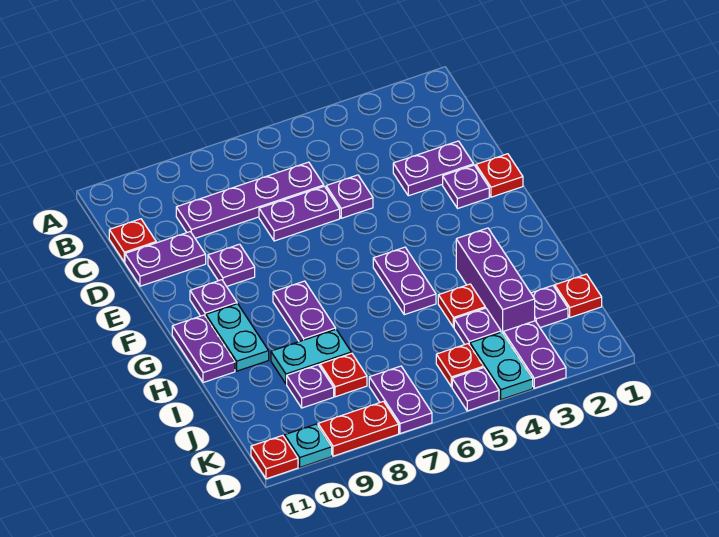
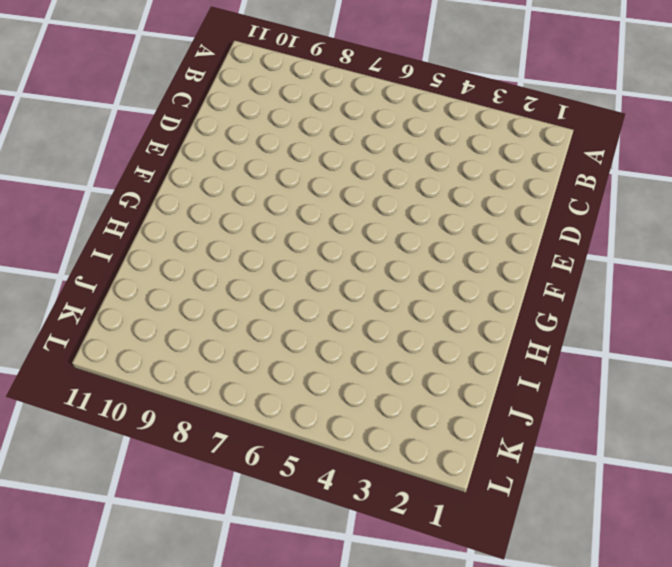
none -> purple plate C6:C9 level 1
none -> red plate C11 level 1
none -> purple plate D2:D3 level 1
none -> purple plate D5 level 1

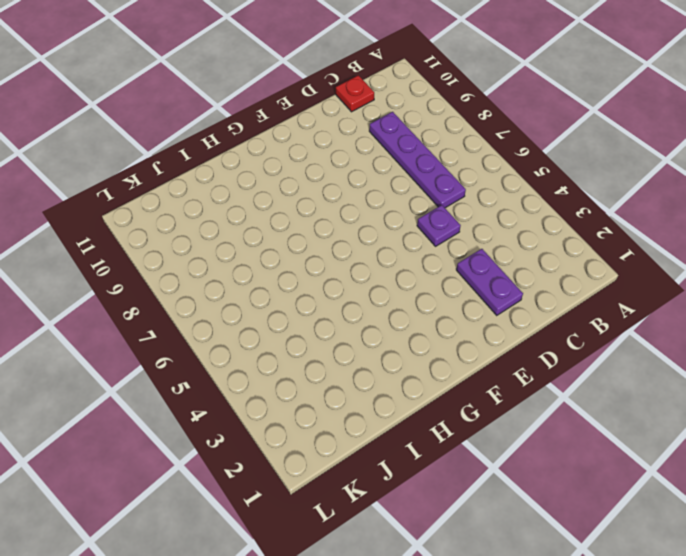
none -> purple plate D6:D7 level 1
none -> purple plate D10:D11 level 1
none -> red plate E1 level 1
none -> purple plate E2 level 1

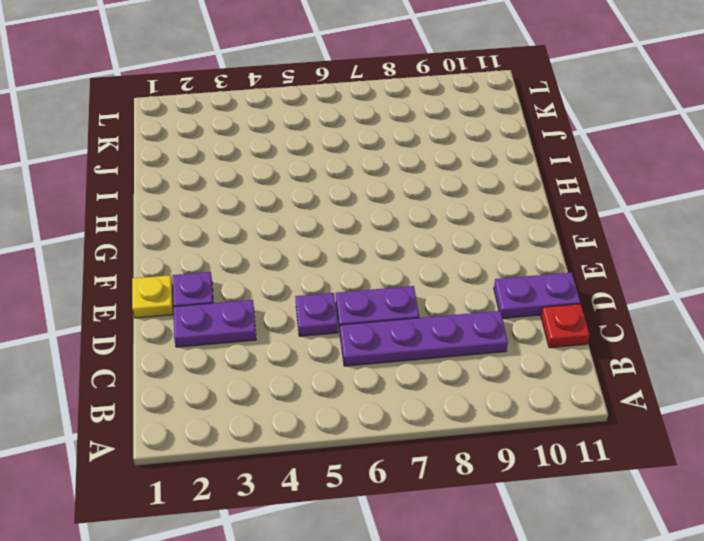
yellow plate E1 level 1 -> red plate E1 level 1
none -> purple plate E9 level 1
none -> purple plate F10 level 1
none -> purple plate G5:H5 level 1
none -> purple plate G8:H8 level 1

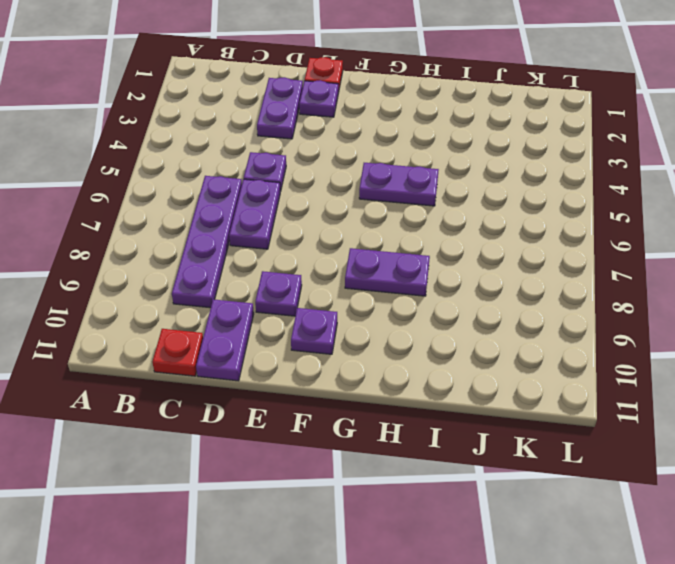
none -> cyan plate G10:H10 level 1
none -> purple plate G11:H11 level 1
none -> purple brick H3:J3 level 1
none -> red plate I4 level 1

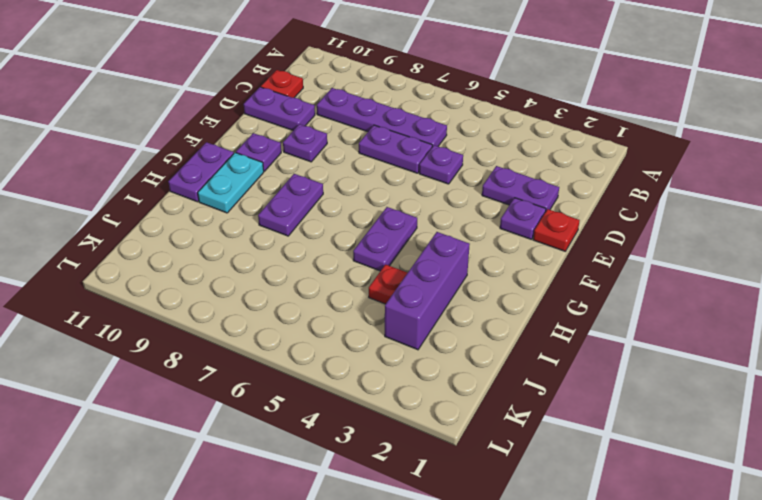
none -> cyan plate I8:I9 level 1
none -> red plate J1 level 1
none -> purple plate J2 level 1
none -> purple plate J4 level 1

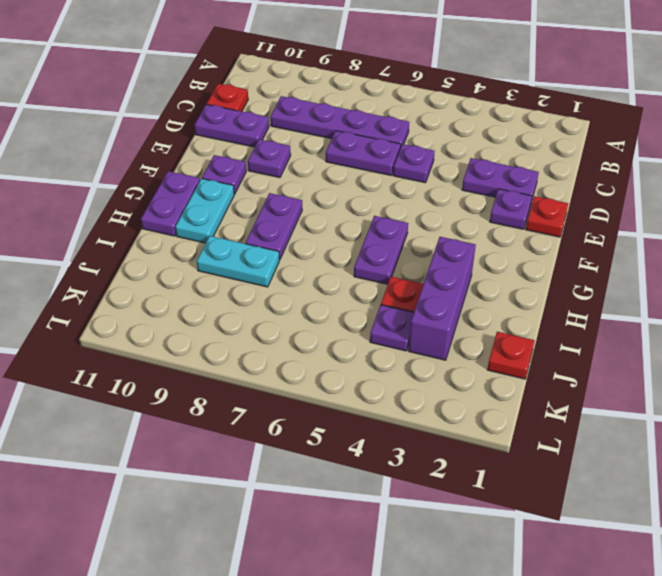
none -> purple plate J2 level 1
none -> red plate J8 level 1
none -> purple plate J9 level 1
none -> purple plate K3:L3 level 1

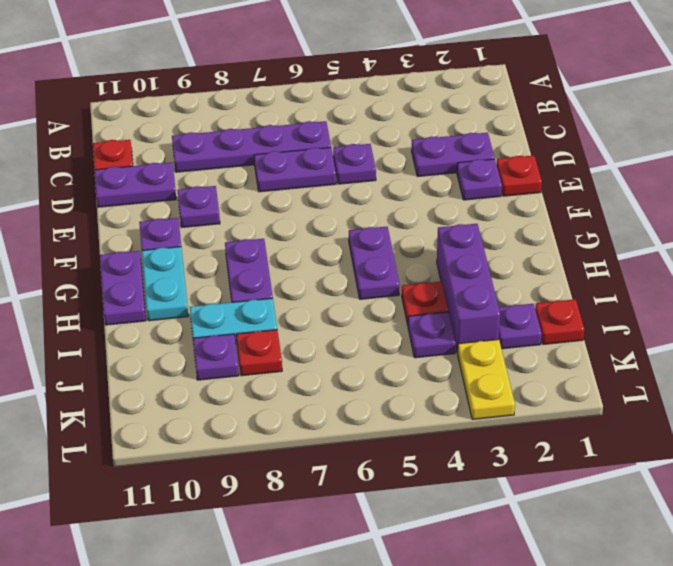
yellow plate K3:L3 level 1 -> purple plate K3:L3 level 1
none -> cyan plate K4:L4 level 1
none -> red plate K5 level 1
none -> purple plate K7:L7 level 1
none -> purple plate L5 level 1

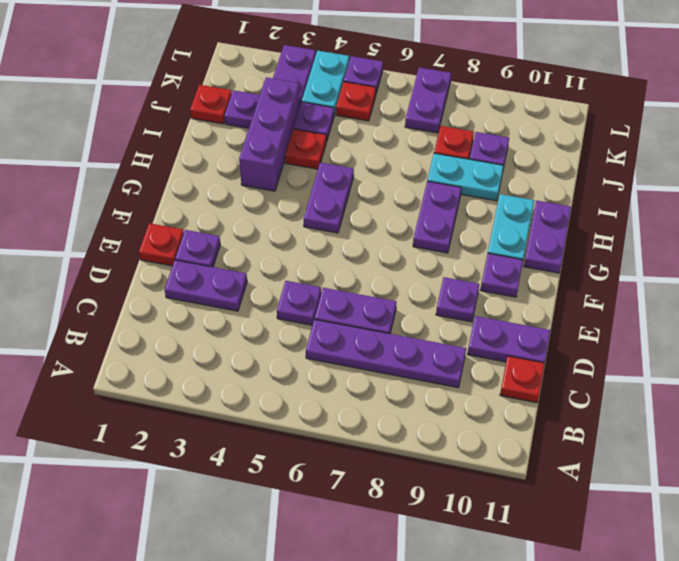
none -> red plate L8:L9 level 1
none -> cyan plate L10 level 1
none -> red plate L11 level 1

